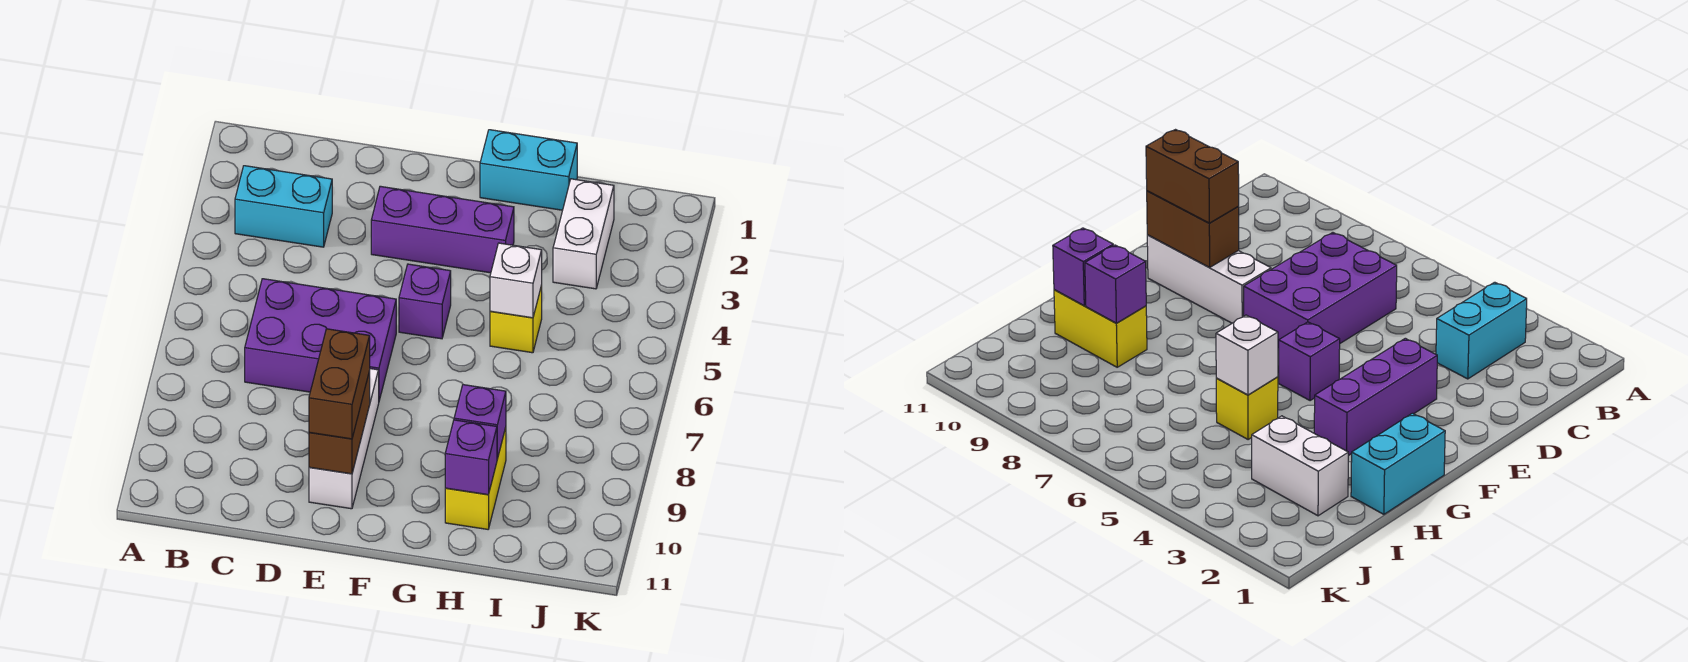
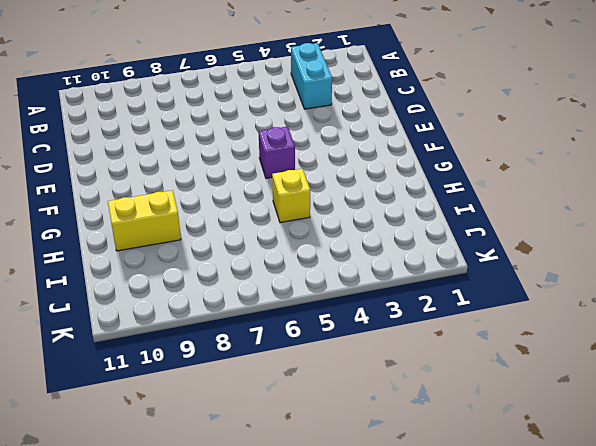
none -> purple brick C6:E7 level 1
none -> purple brick E3:G3 level 1
none -> white brick E8:E10 level 1

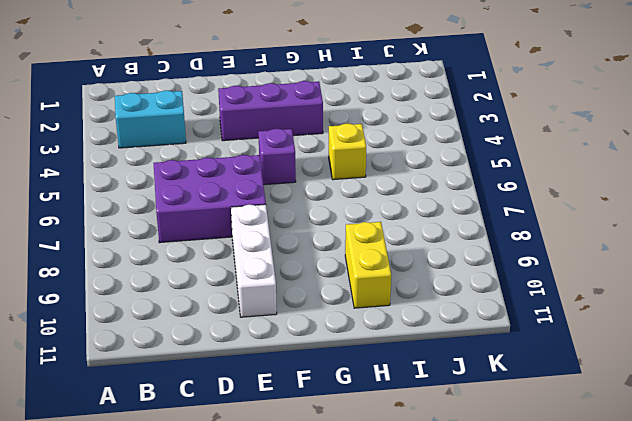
none -> cyan brick G1:H1 level 1
none -> white brick I2:I3 level 1
none -> brown brick E9:E10 level 2

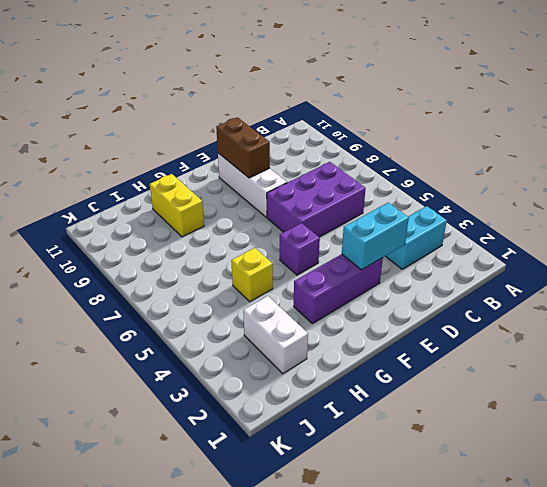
cyan brick D3:E3 level 2 -> cyan brick G1:H1 level 1
none -> white brick H5 level 2
none -> purple brick H9 level 2
none -> purple brick H10 level 2

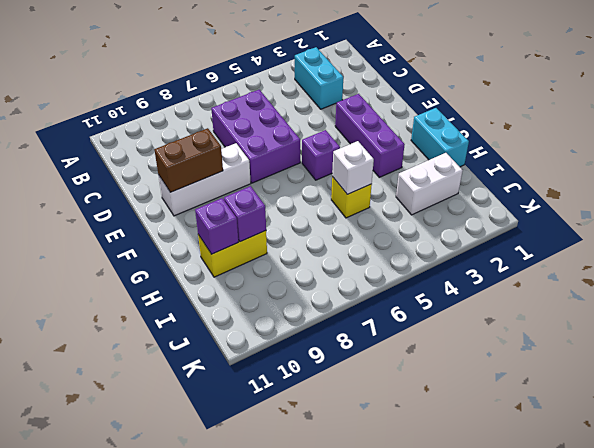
none -> brown brick E9:E10 level 3

